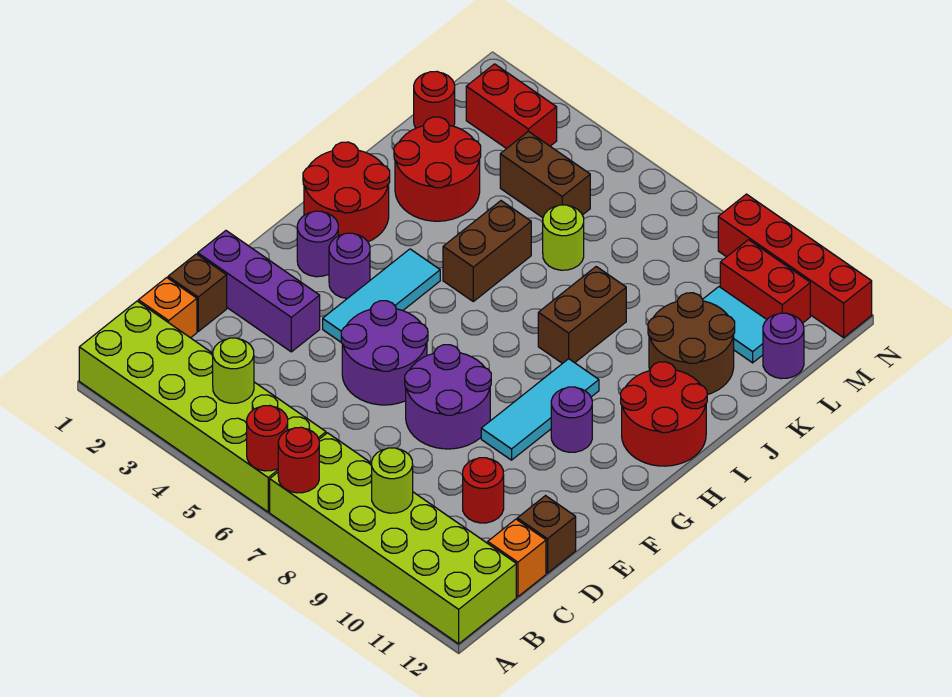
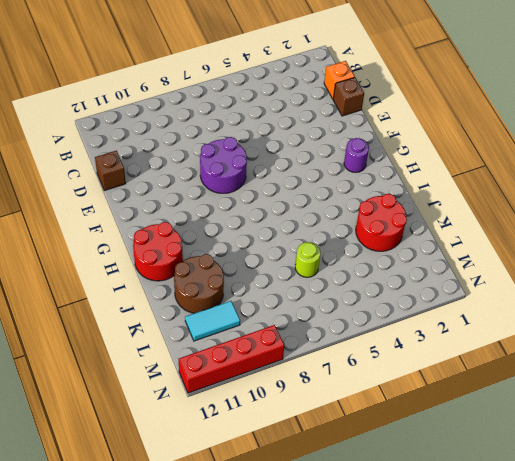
none -> lime brick A1:B6 level 1
none -> lime brick A7:B12 level 1
none -> orange brick C12 level 1
none -> red round brick D10 level 1

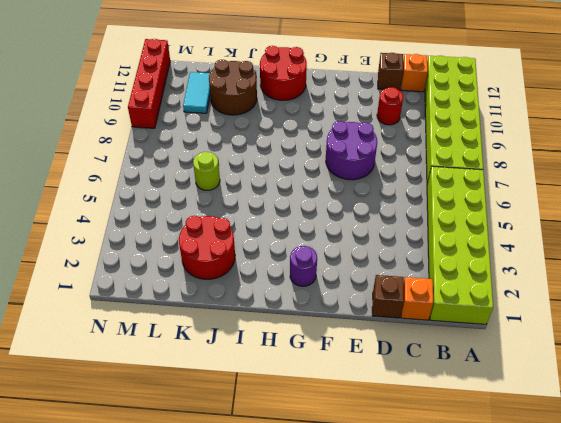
none -> purple brick E1:E3 level 1
none -> purple round brick E5:F6 level 1
none -> cyan tile F4:H4 level 1
none -> cyan tile F9:H9 level 1

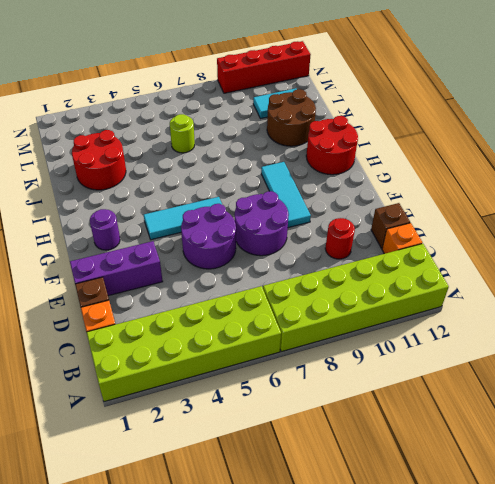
cyan tile G4:G6 level 1 -> cyan tile F4:H4 level 1
none -> purple round brick G3 level 1
none -> purple round brick G10 level 1
none -> red round brick H1:I2 level 1
none -> brown brick I5:J5 level 1

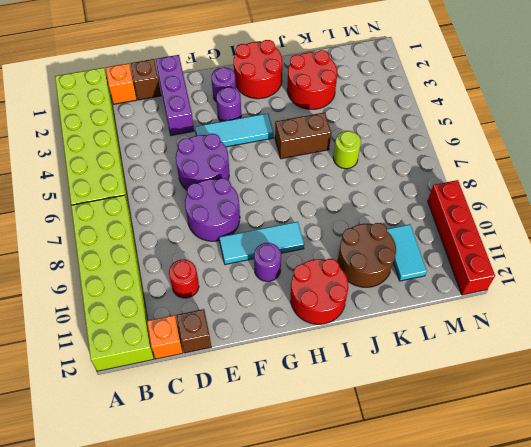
none -> brown brick I8:J8 level 1
none -> red round brick L1 level 1
none -> brown brick L4:L5 level 1
none -> purple round brick L12 level 1

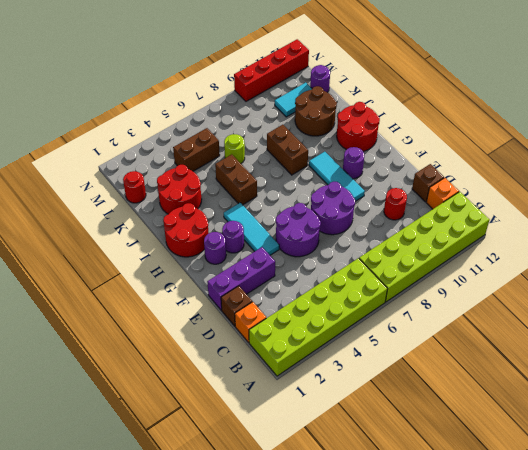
none -> red brick M2:M3 level 1
none -> red brick M10:M11 level 1
none -> red round brick A6 level 2
none -> red round brick A7 level 2

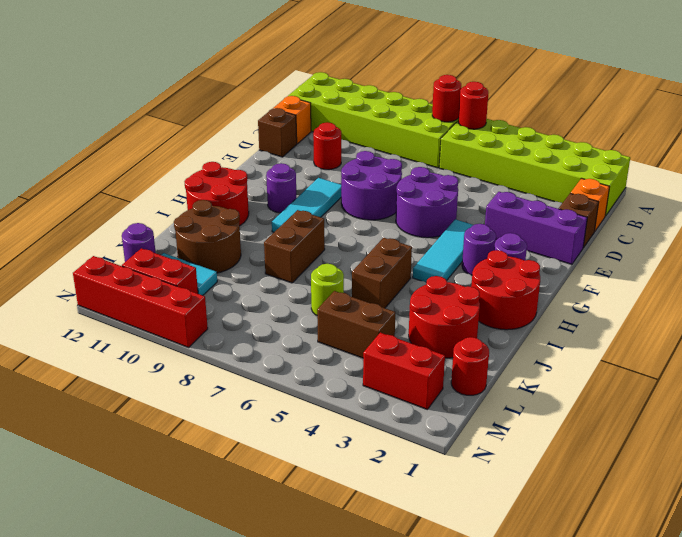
none -> lime round brick B4 level 2
none -> lime round brick B9 level 2

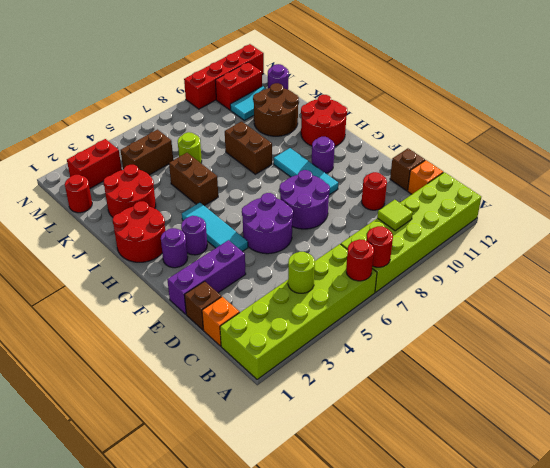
lime tile B9 level 2 -> lime round brick B9 level 2

